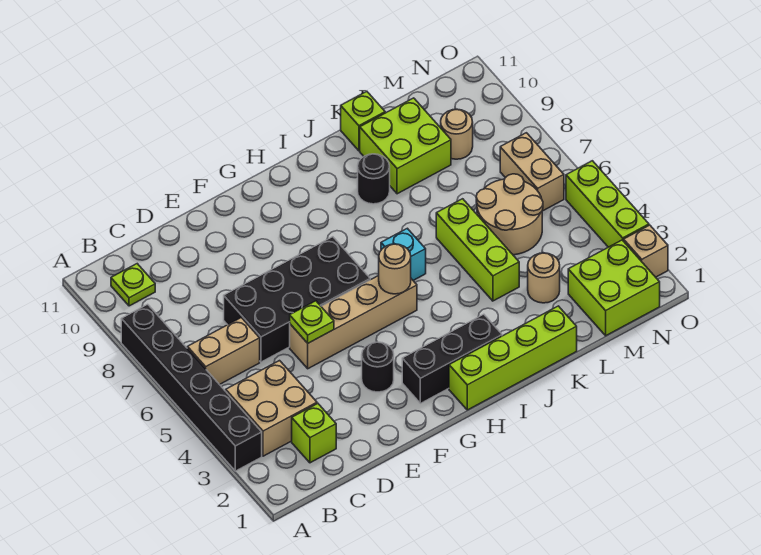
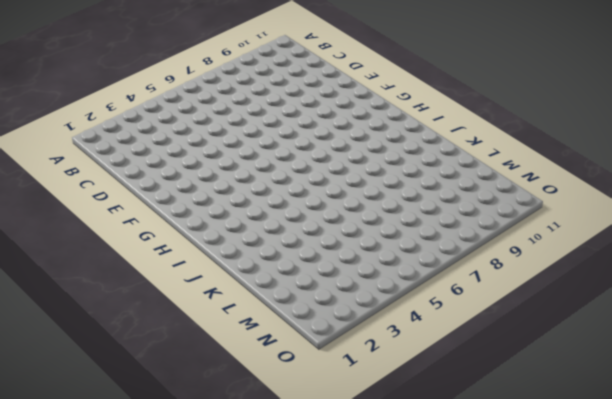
none -> black brick A3:A8 level 1
none -> tan brick B3:C4 level 1
none -> tan brick B6:C6 level 1

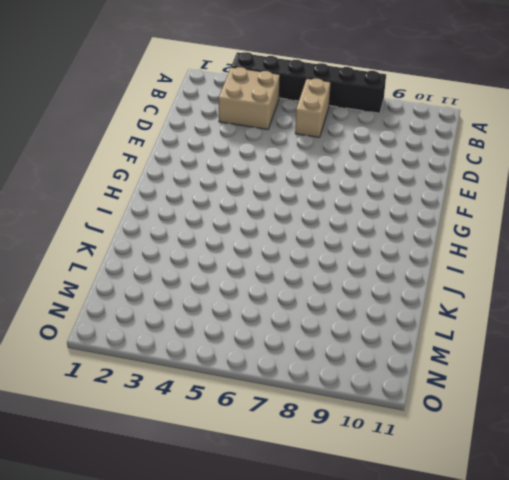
none -> lime plate B10 level 1
none -> lime brick C2 level 1
none -> black brick D6:G7 level 1

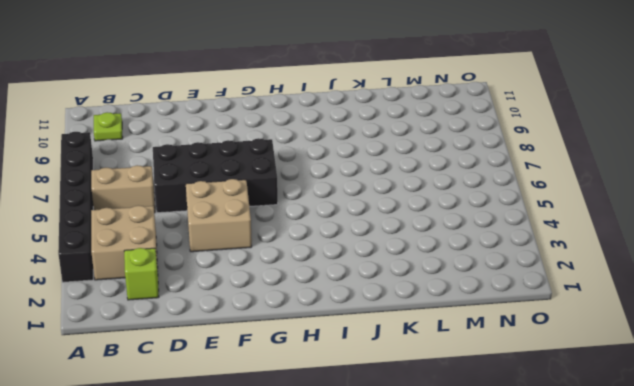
tan brick E4:F5 level 1 -> tan brick E5:H5 level 1
none -> black round brick F3 level 1
none -> black brick G2:I2 level 1
none -> lime brick H1:K1 level 1

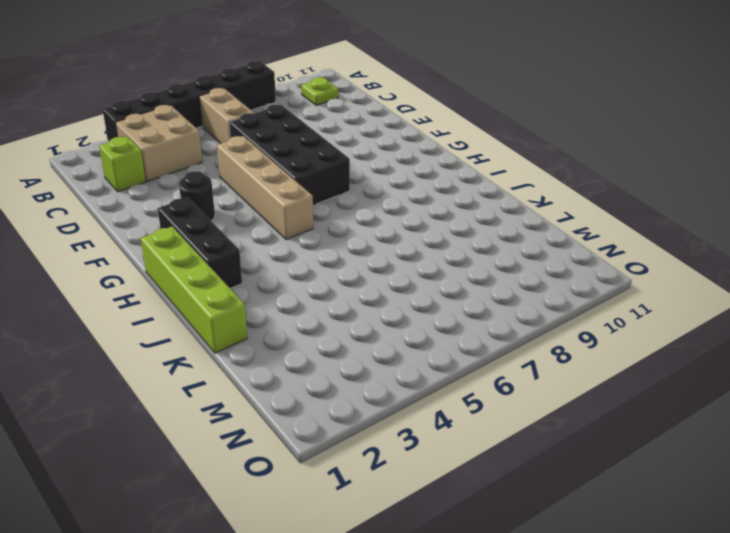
none -> cyan brick I6 level 1
none -> black round brick J9 level 1
none -> lime brick K4:K6 level 1

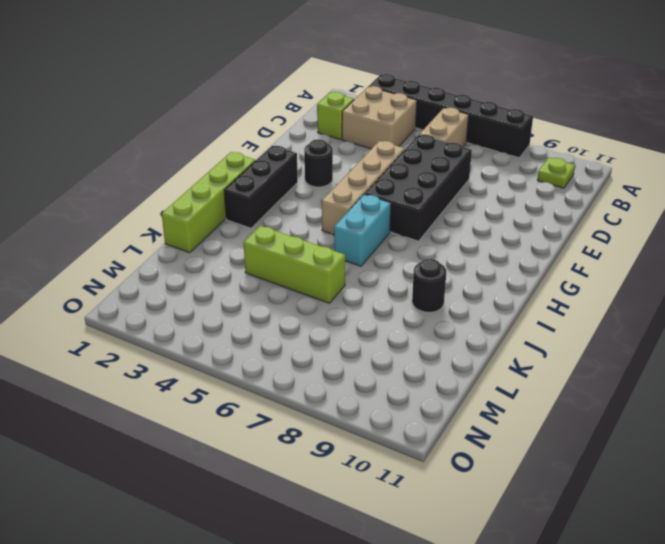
cyan brick H6:I6 level 1 -> cyan brick I6 level 1
none -> lime brick K9:L10 level 1
none -> lime brick K11 level 1
none -> tan round brick L3 level 1

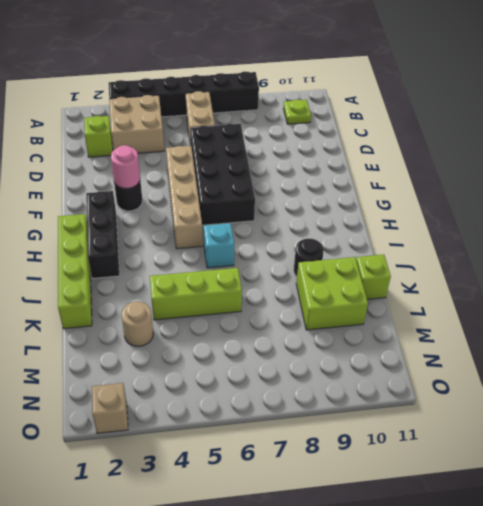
pink round brick F3 level 2 -> none
none -> tan round brick L5:M6 level 1
none -> lime brick M1:N2 level 1
none -> tan round brick M9 level 1

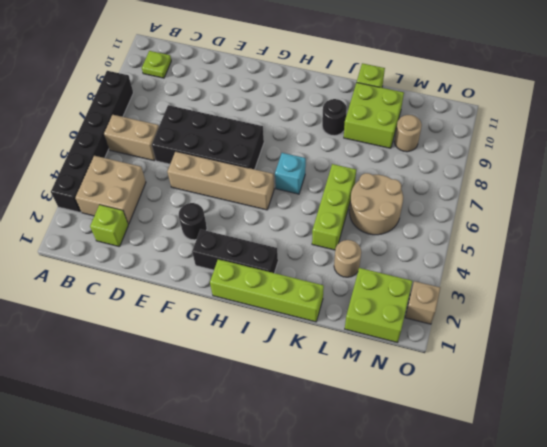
none -> tan brick N6:N7 level 1
none -> lime brick O3:O5 level 1
none -> lime plate E5 level 2

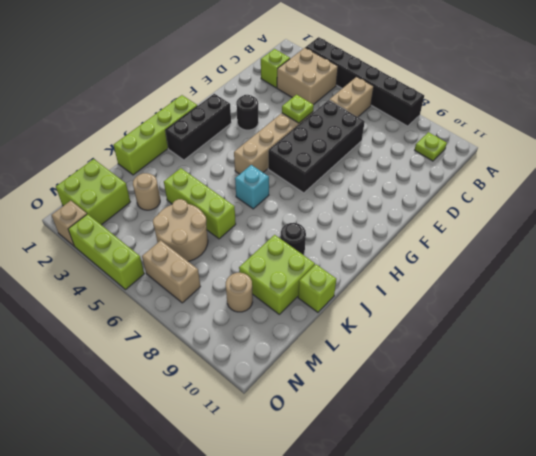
none -> tan round brick H5 level 2

